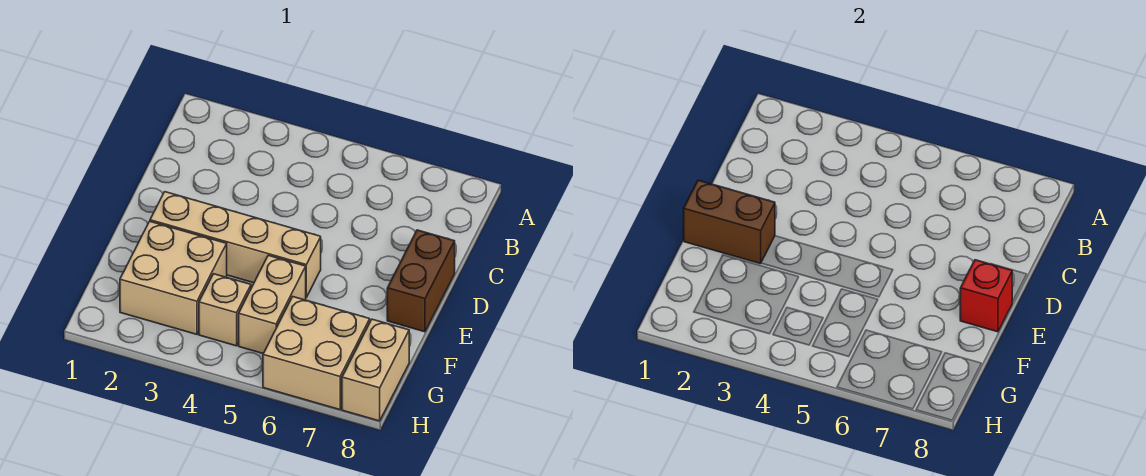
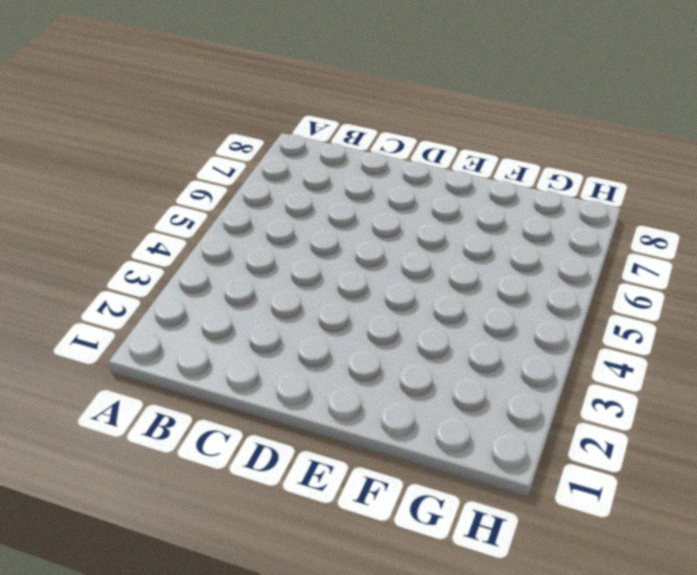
none -> brown brick D8:E8 level 1
none -> tan brick E2:E5 level 1

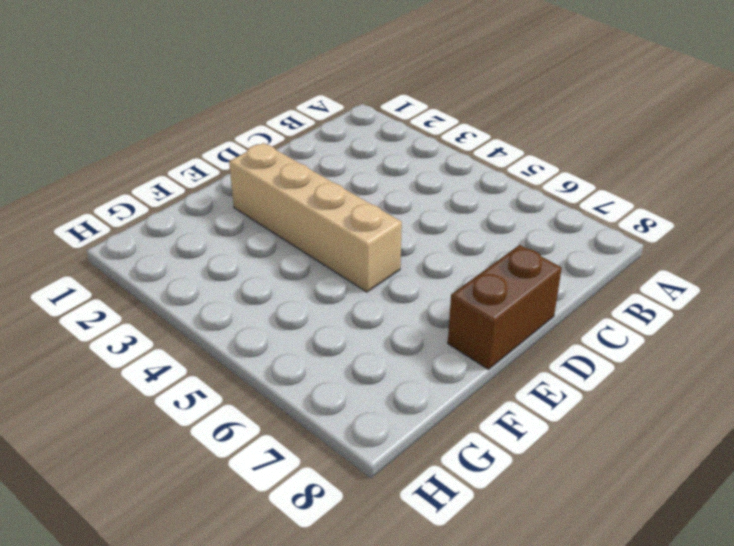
none -> tan brick F2:G3 level 1
none -> tan brick F5:G5 level 1

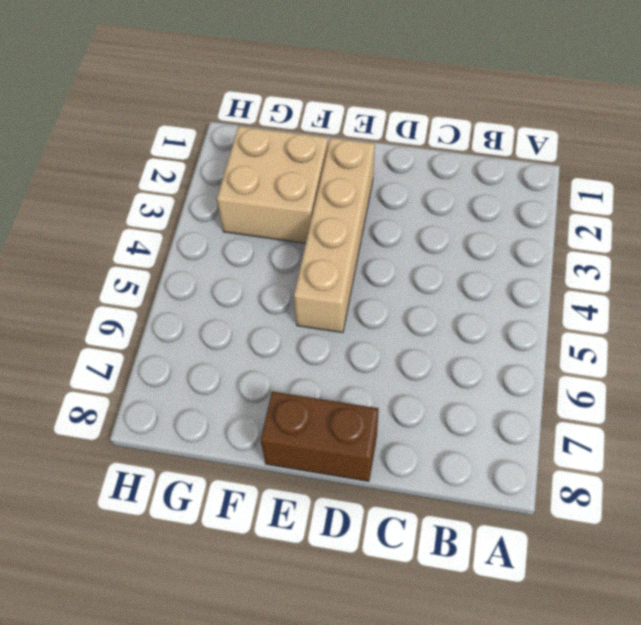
none -> tan brick F5:G5 level 1
none -> tan brick G4 level 1

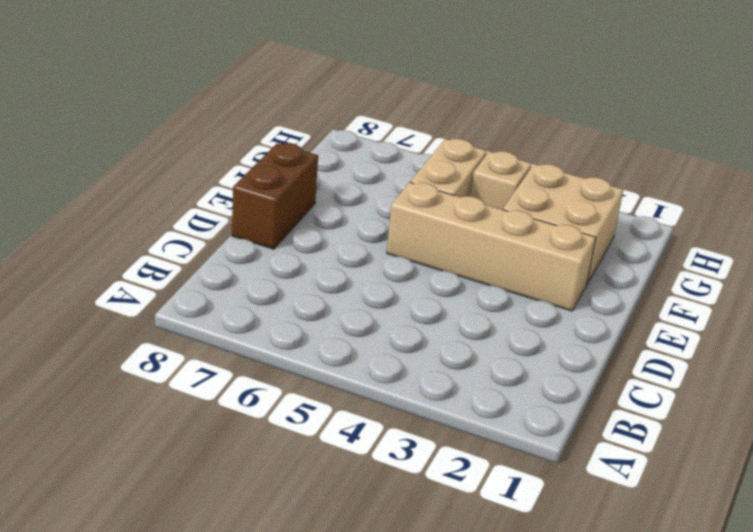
none -> tan brick G6:H7 level 1
none -> tan brick G8:H8 level 1

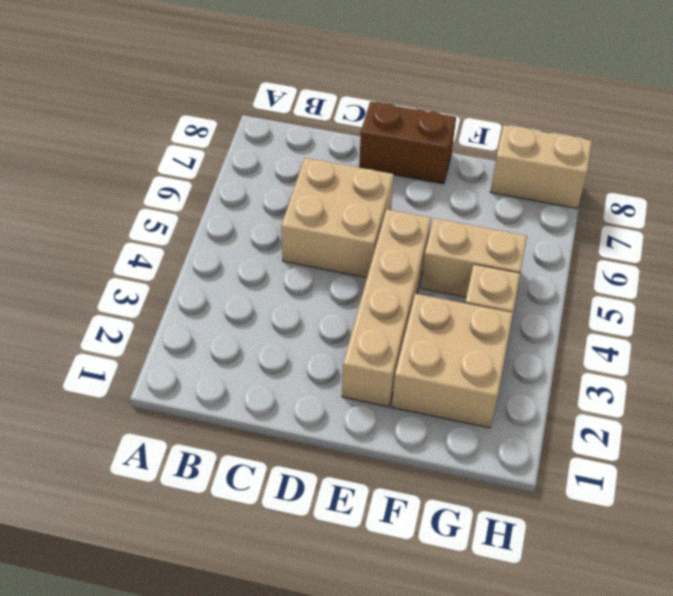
tan brick C5:D6 level 1 -> tan brick G6:H7 level 1
none -> brown brick E1:E2 level 2
none -> red brick E8 level 2

